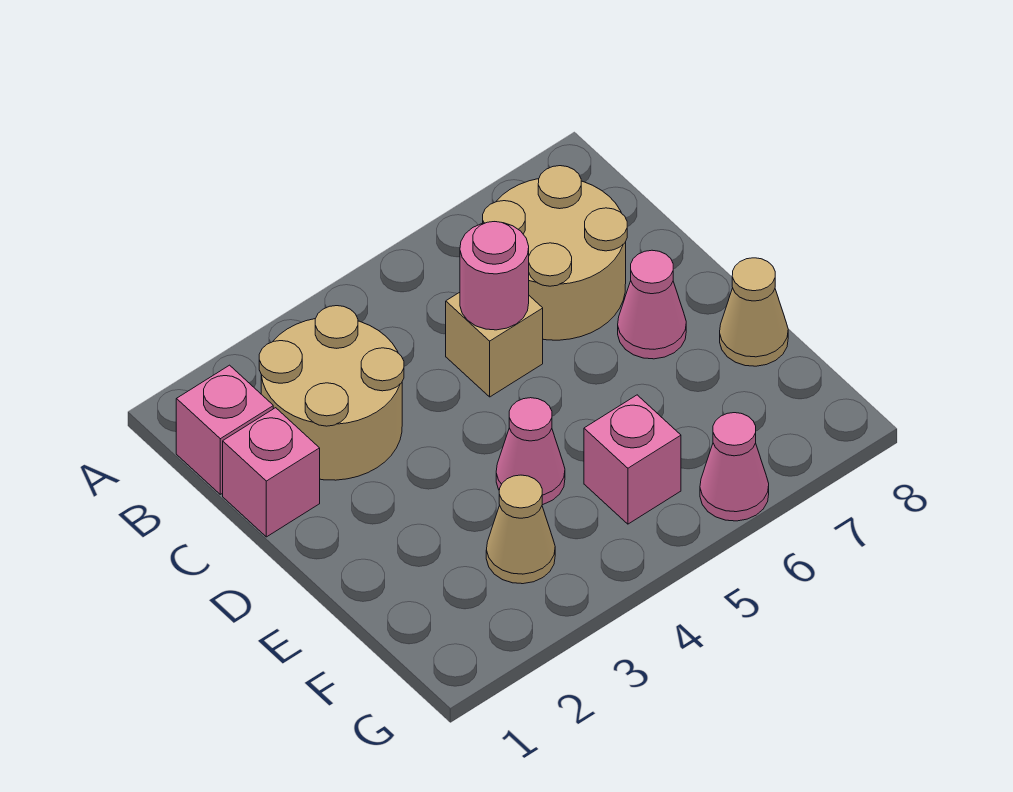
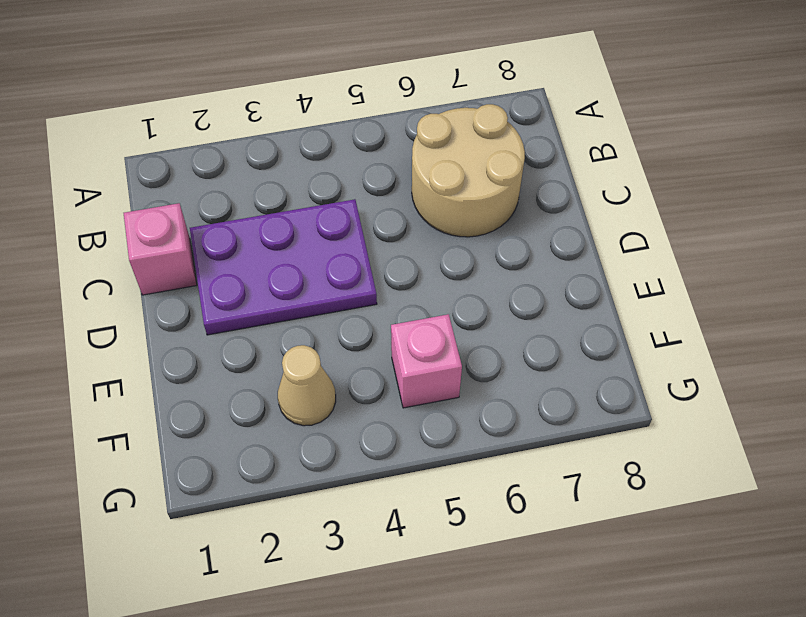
purple plate C2:D4 level 1 -> tan round brick B2:C3 level 1
none -> pink brick B1 level 1
none -> tan brick C5 level 1
none -> pink cone D7 level 1

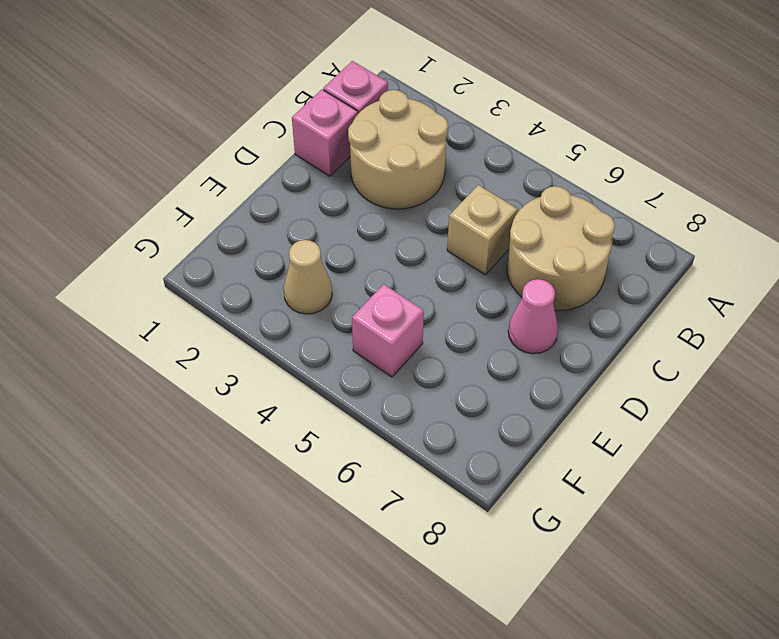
none -> pink cone E4 level 1
none -> tan cone E8 level 1
none -> pink cone G6 level 1

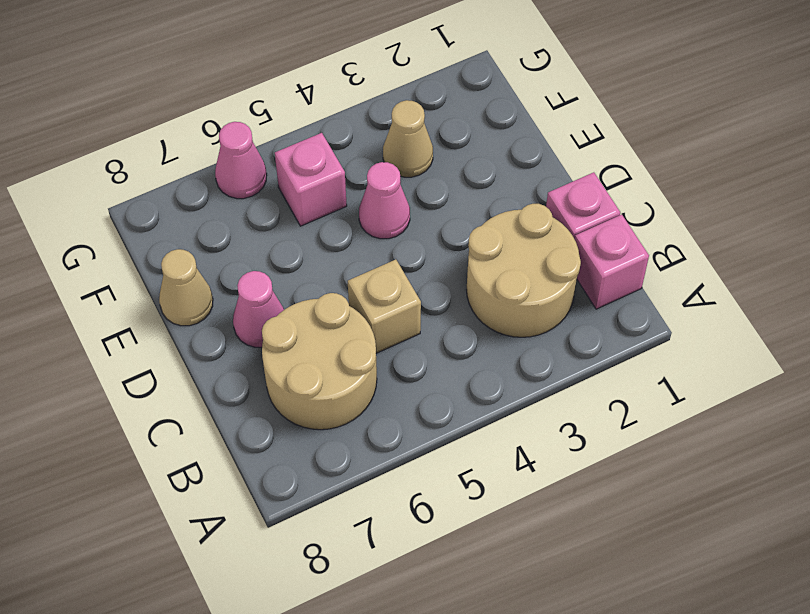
none -> pink round brick C5 level 2

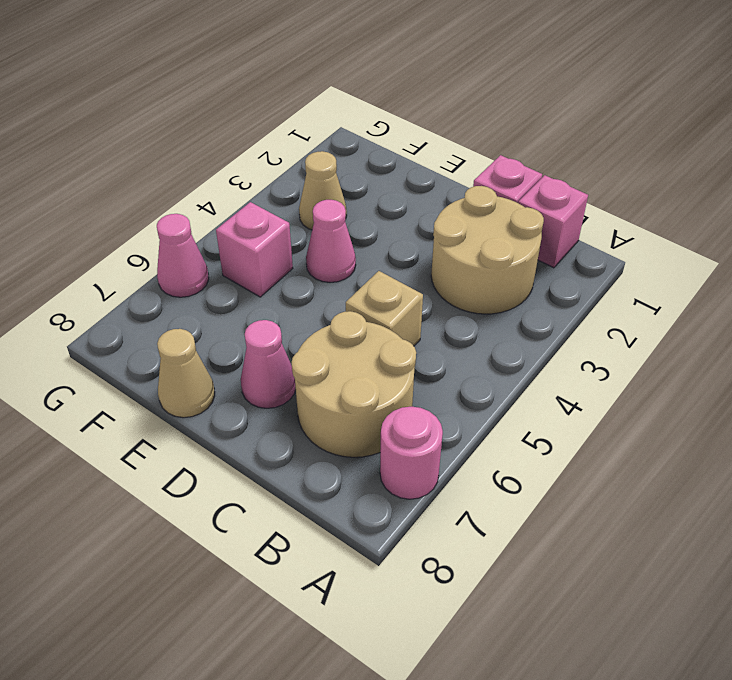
pink round brick A7 level 1 -> pink round brick C5 level 2

